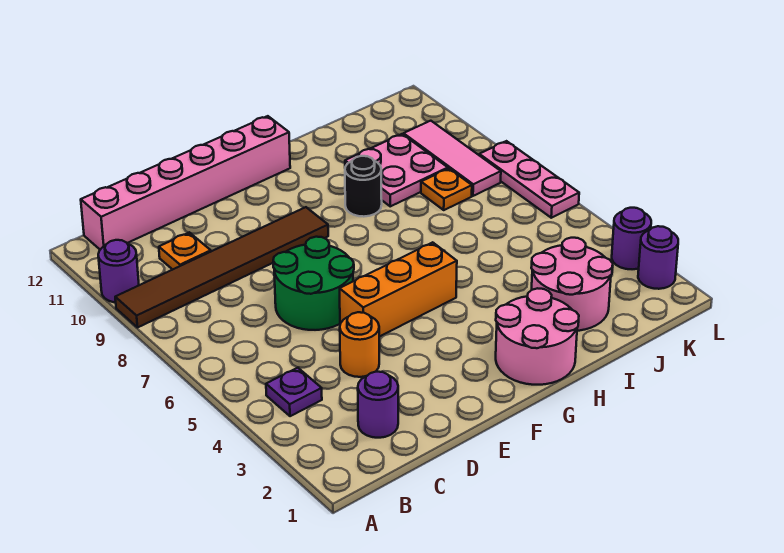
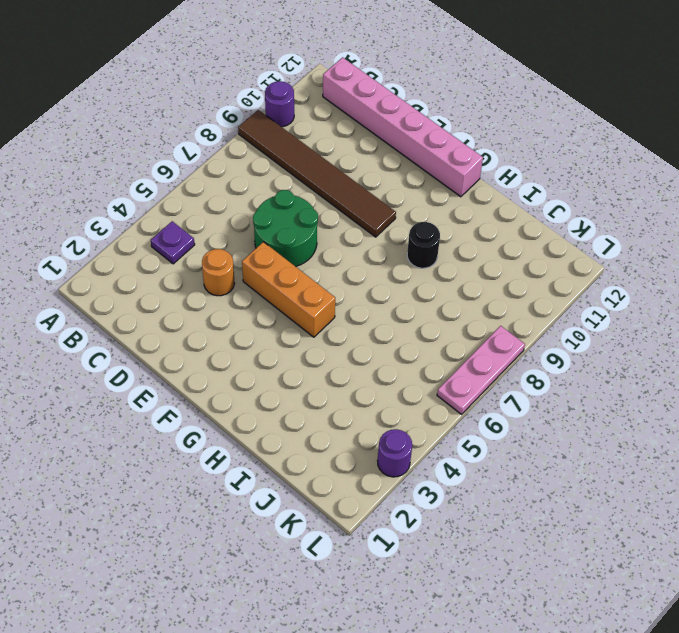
none -> purple round brick C2 level 1
none -> orange plate C10 level 1
none -> pink round brick G1:H2 level 1

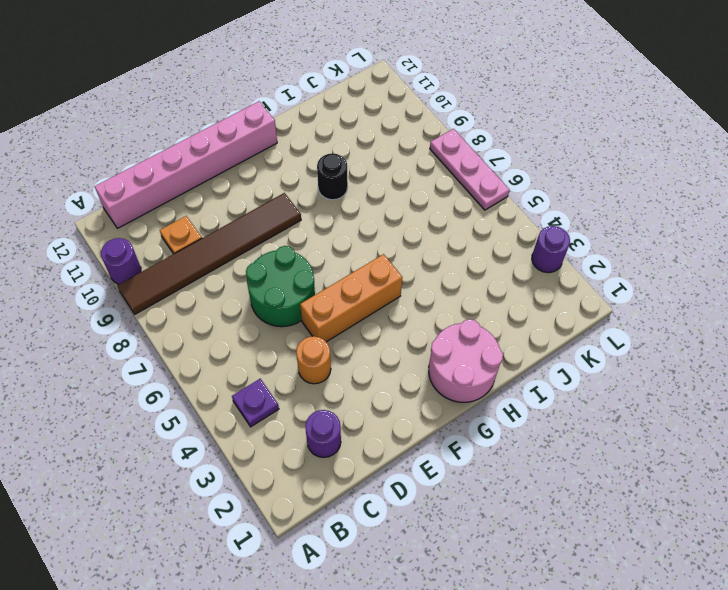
none -> pink round brick I2:J3 level 1
none -> pink plate I9:J10 level 1
none -> orange plate J8 level 1

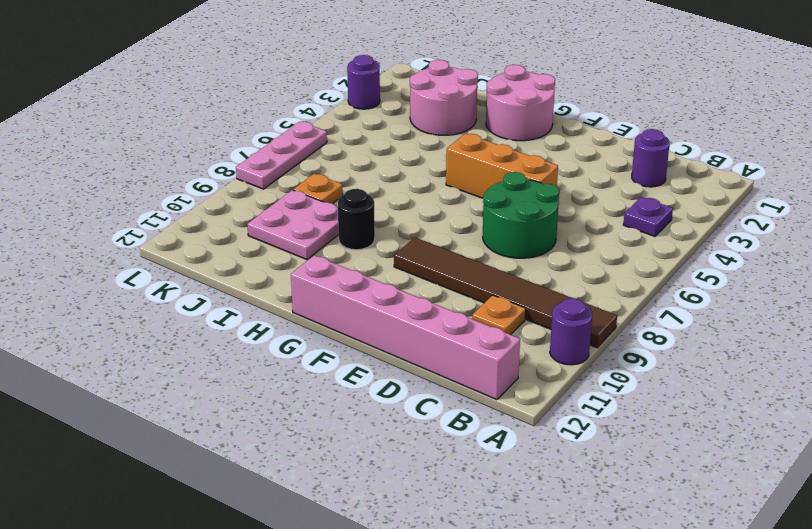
none -> orange round brick D4 level 1
none -> pink tile K8:K10 level 1
none -> purple round brick L2 level 1

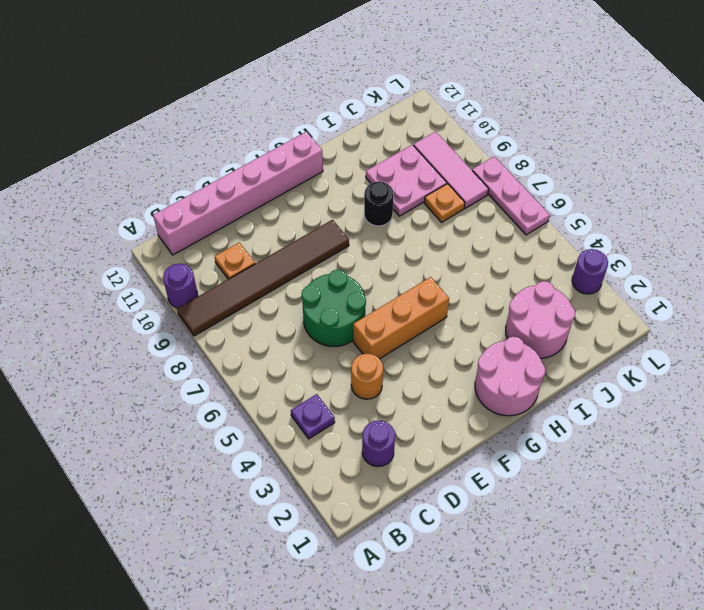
none -> purple round brick L2 level 1

